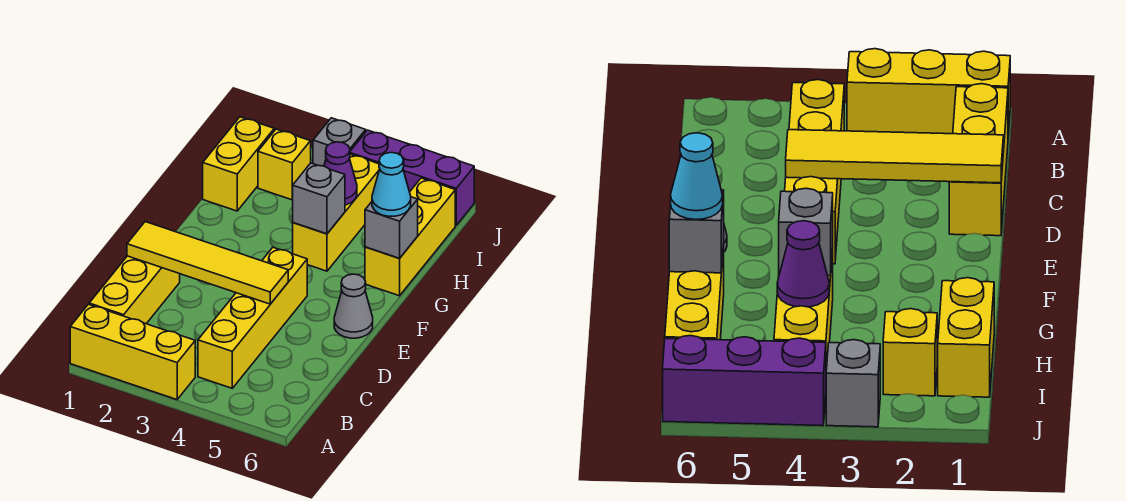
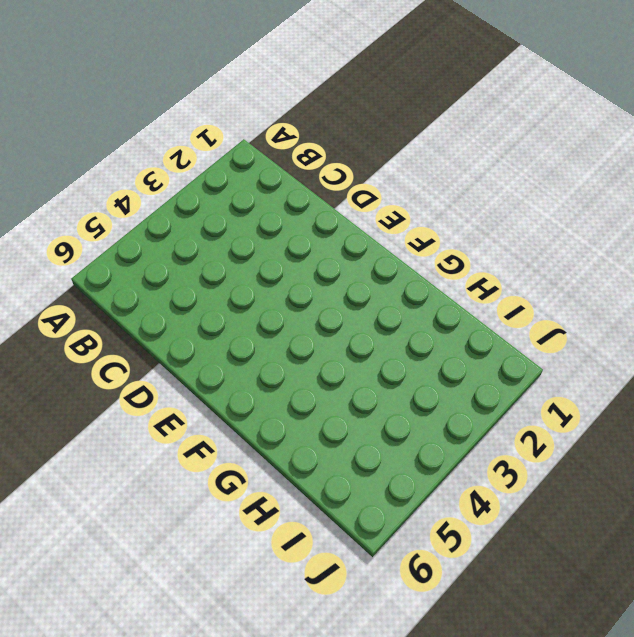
none -> yellow brick A1:A3 level 1
none -> yellow brick B1:D1 level 1
none -> yellow brick B4:E4 level 1

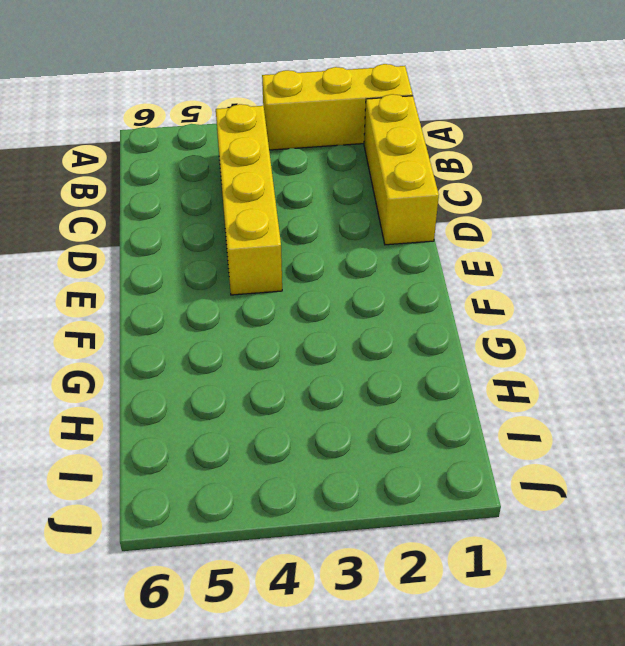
none -> grey cone E6 level 1
none -> yellow brick G4:I4 level 1
none -> yellow brick G6:I6 level 1

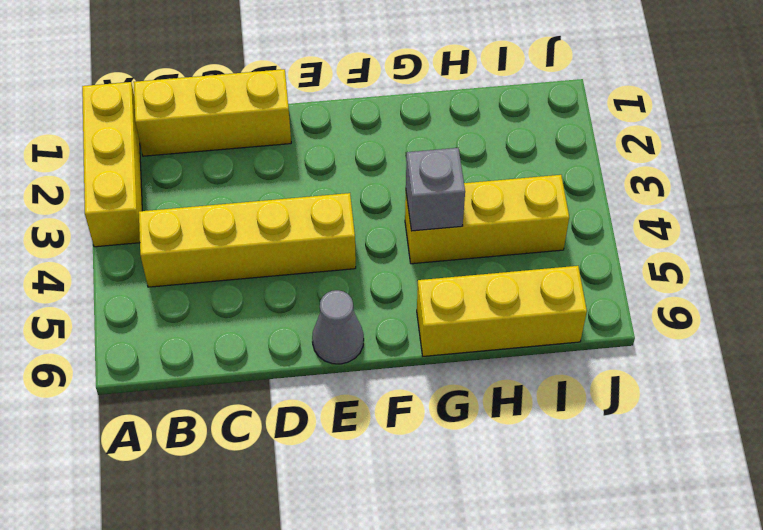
none -> yellow brick H1:I1 level 1
none -> yellow brick I2 level 1
none -> grey brick J3 level 1

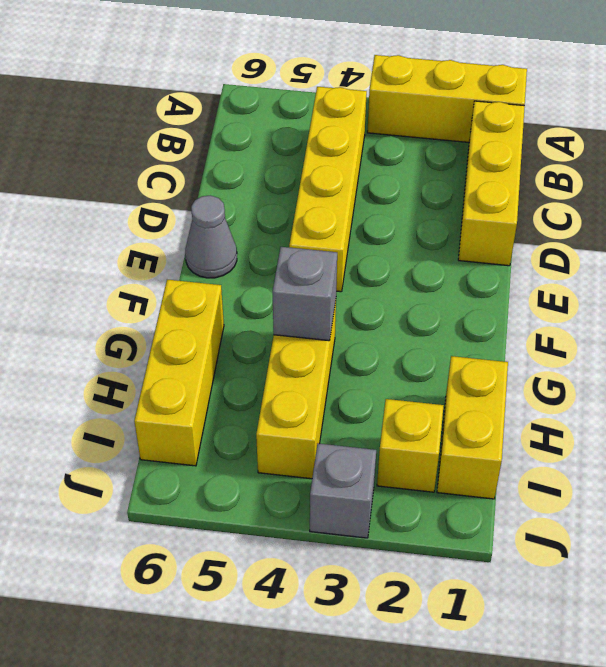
none -> purple brick J4:J6 level 1
none -> yellow tile D1:D4 level 2
none -> grey brick G6 level 2

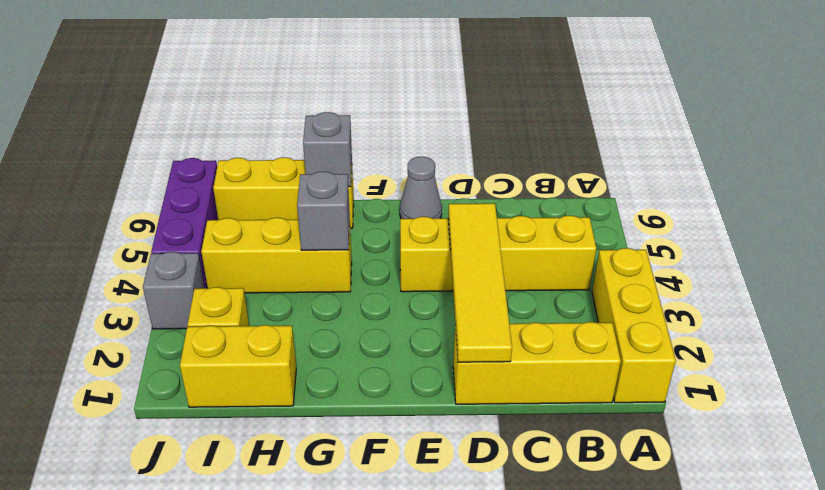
none -> purple cone H4 level 2
none -> cyan cone G6 level 3

